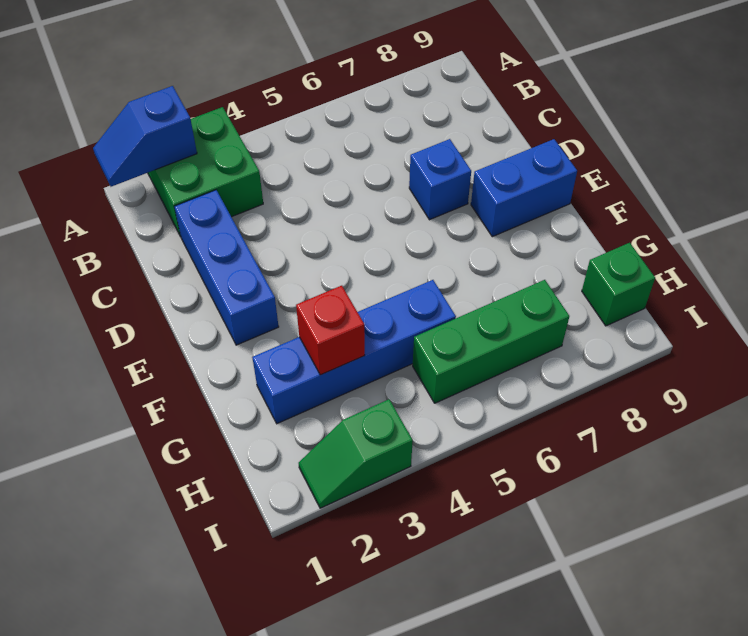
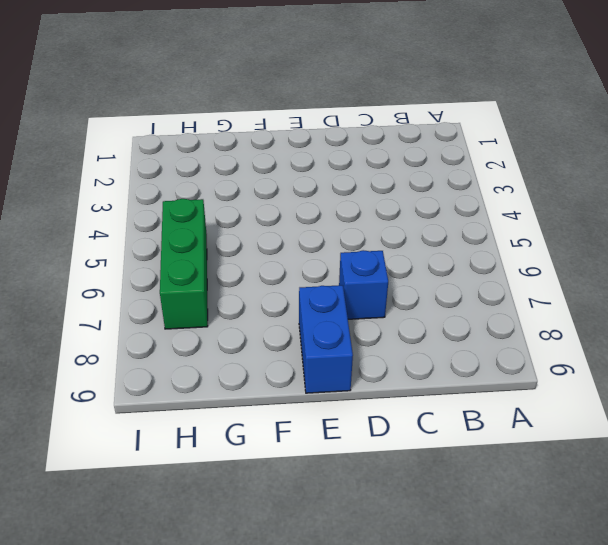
none -> green brick A2:B3 level 1
none -> blue brick C2:E2 level 1

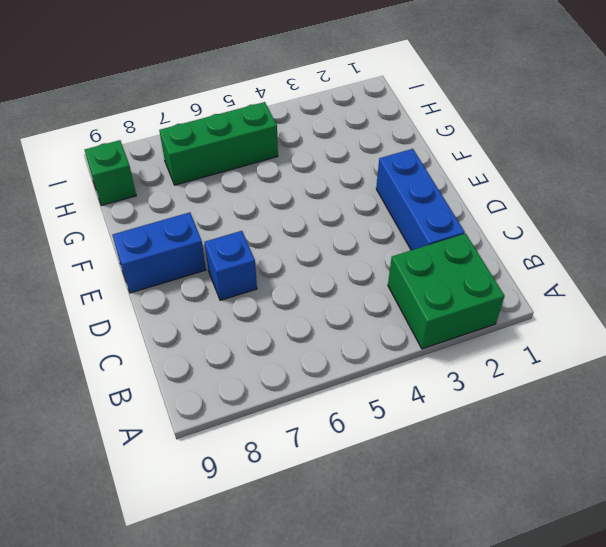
none -> blue brick G2:G5 level 1
none -> green slope I2:I3 level 1 top 3

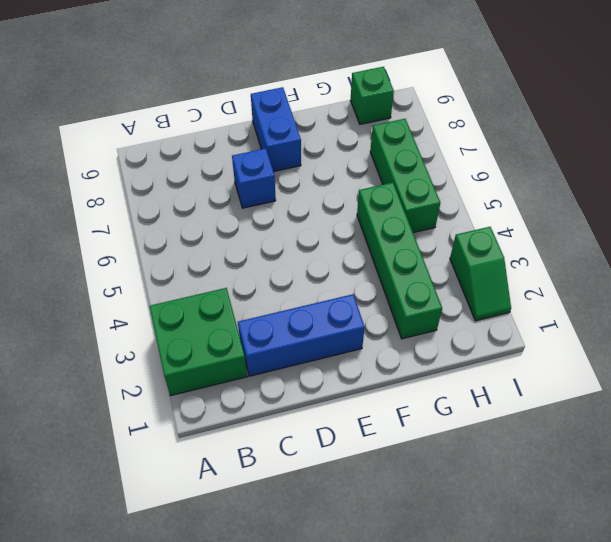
green brick G2:G5 level 1 -> blue brick G2:G5 level 1
none -> blue slope A1:A2 level 2 top 2
none -> red brick G3 level 2

